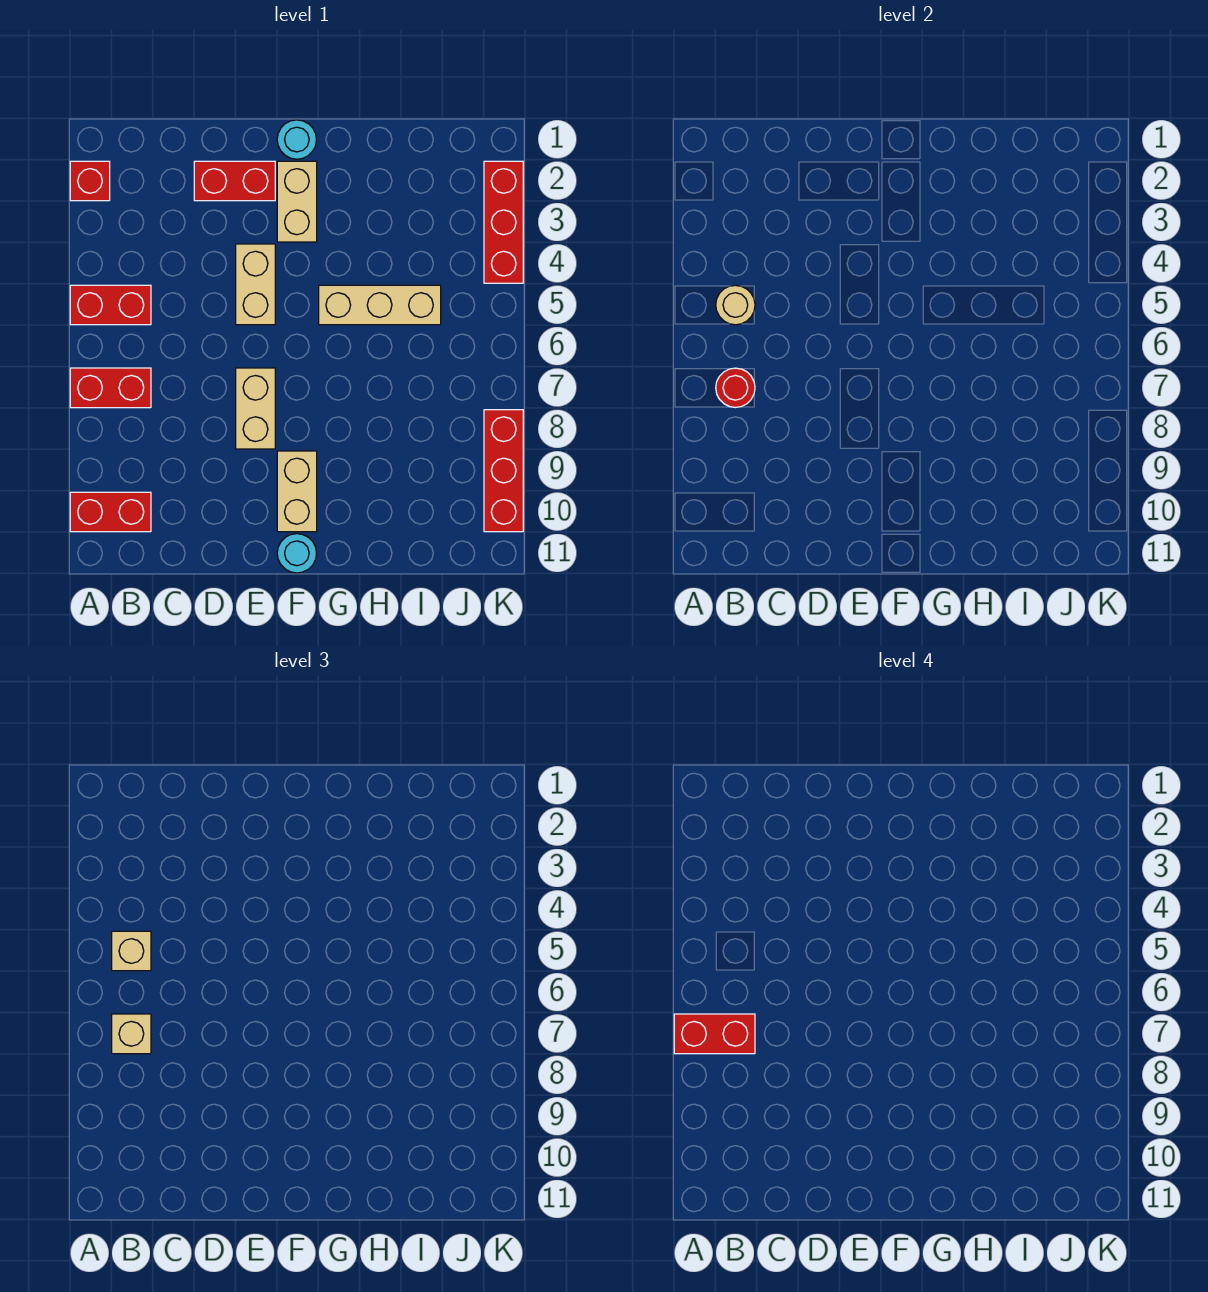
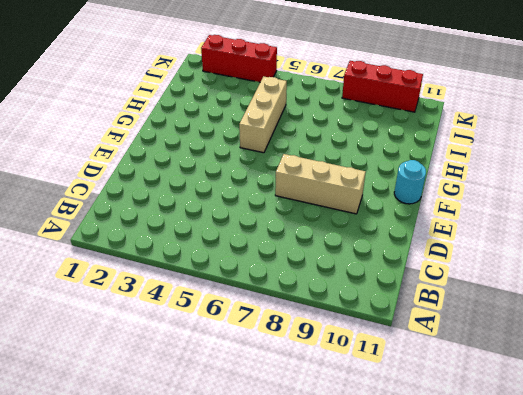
tan brick E7:E9 level 1 -> tan brick E7:E8 level 1
none -> red brick A2 level 1
none -> red brick A5:B5 level 1
none -> red brick A7:B7 level 1

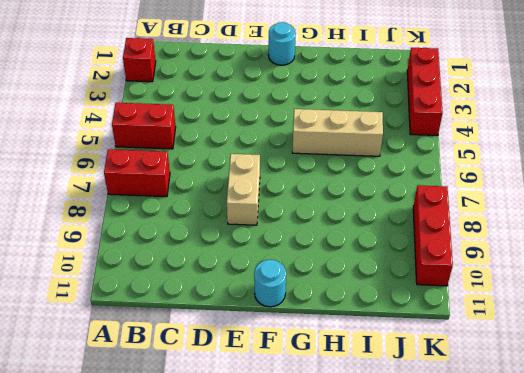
none -> red brick A10:B10 level 1
none -> red brick D2:E2 level 1
none -> tan brick E4:E5 level 1

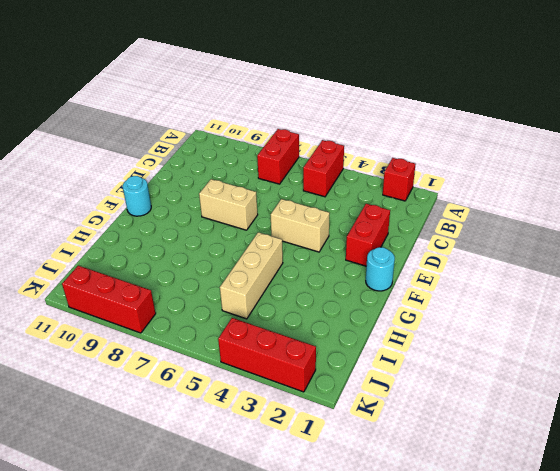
none -> red brick A10:B10 level 1
none -> tan brick F2:F3 level 1
none -> tan brick F9:F10 level 1

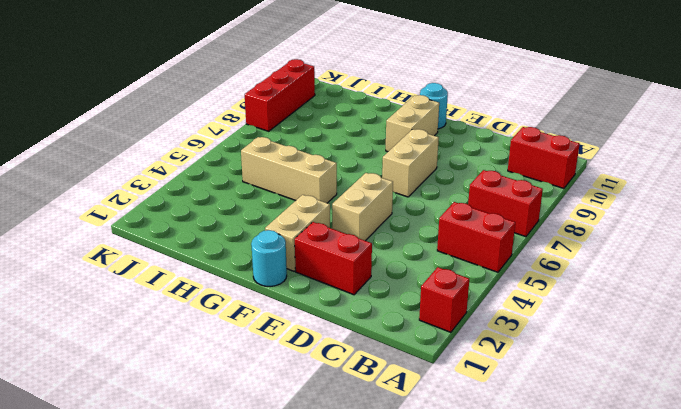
none -> red brick K2:K4 level 1
none -> tan round brick B5 level 2
none -> red round brick B7 level 2

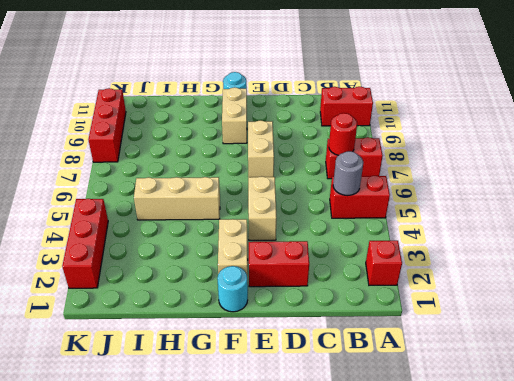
grey round brick B5 level 2 -> tan round brick B5 level 2
none -> tan brick B5 level 3
none -> tan brick B7 level 3
none -> red brick A7:B7 level 4

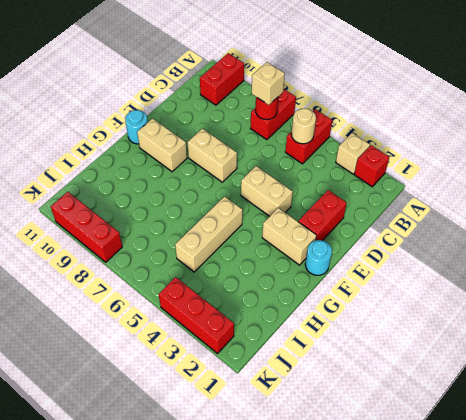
tan brick A3 level 1 -> tan brick B5 level 3
none -> red brick A7:B7 level 4

